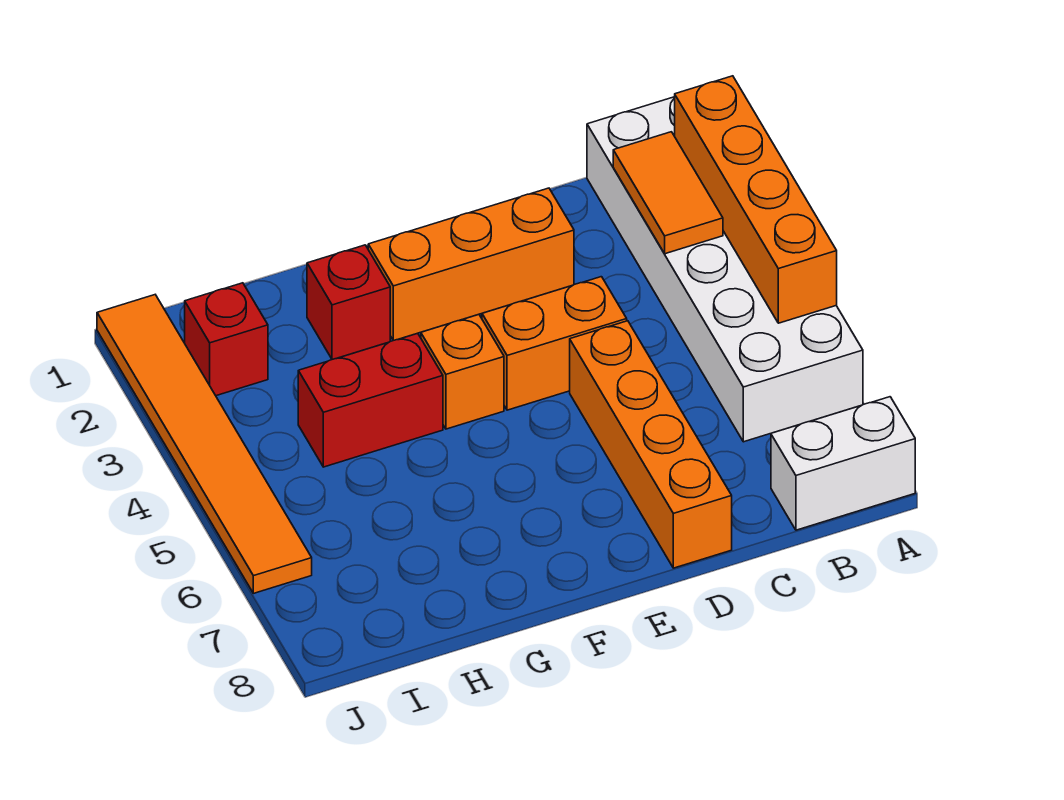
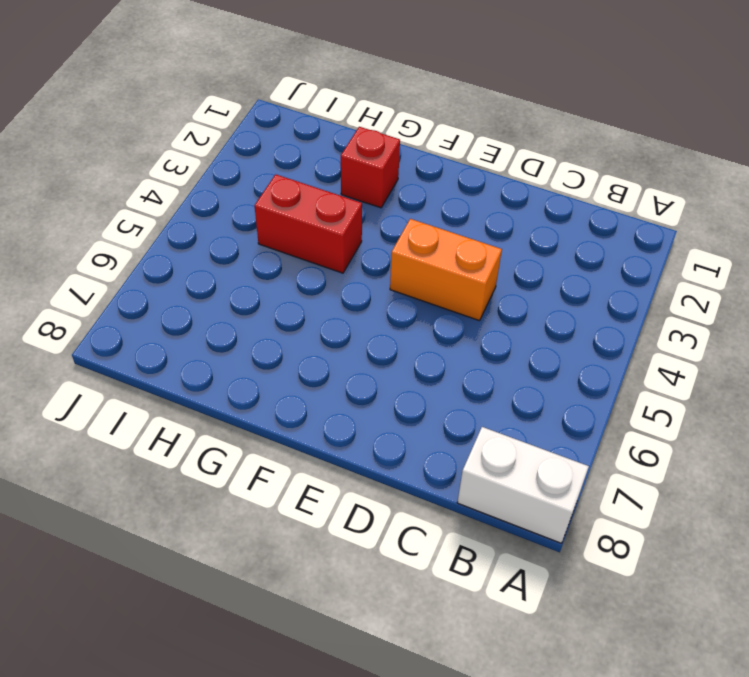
none -> white brick A1:B6 level 1
none -> orange brick D2:F2 level 1
none -> orange brick D5:D8 level 1

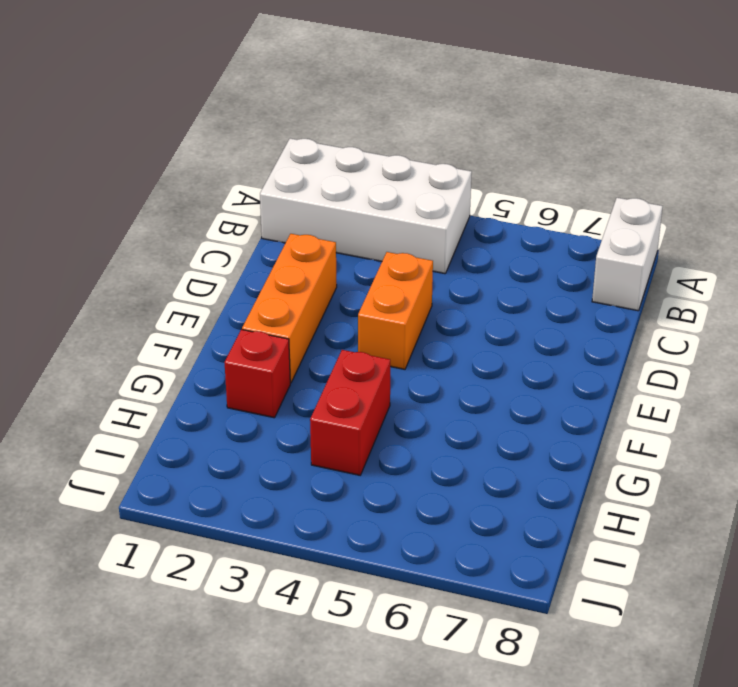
white brick A1:B4 level 1 -> white brick A1:B6 level 1
none -> orange brick D5:D8 level 1
none -> orange brick F4 level 1
none -> red brick I2 level 1

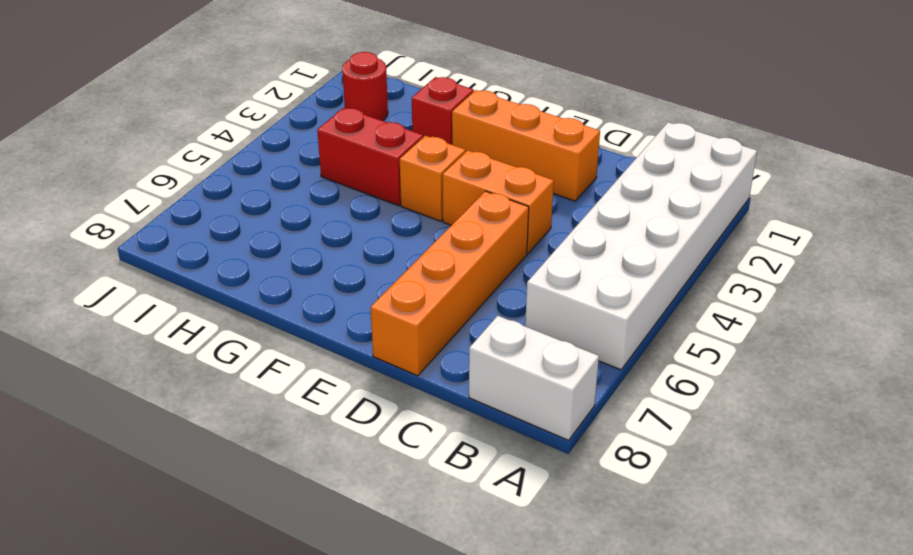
red round brick I2 level 1 -> red brick I2 level 1
none -> orange tile J1:J6 level 1
none -> orange brick A2:A5 level 2
none -> orange tile B2:B3 level 2

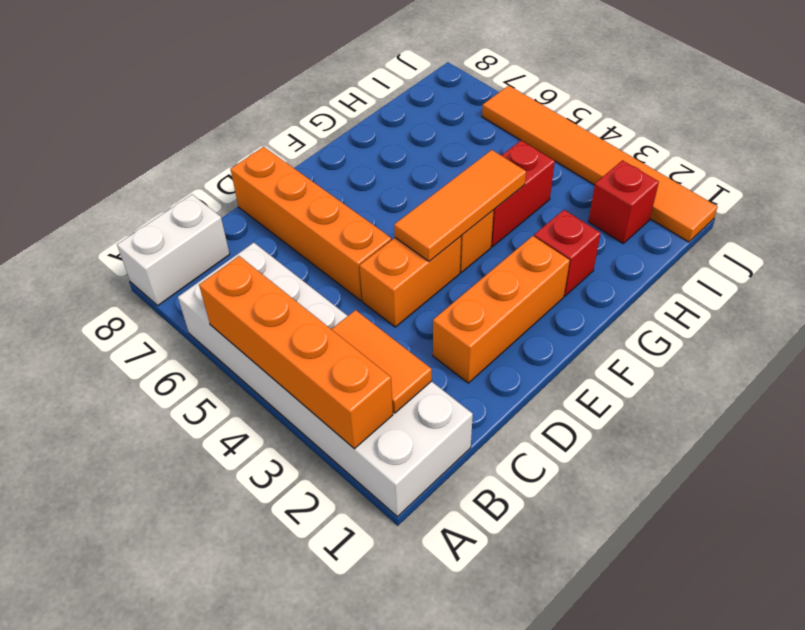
orange tile E4:G4 level 2 -> none

